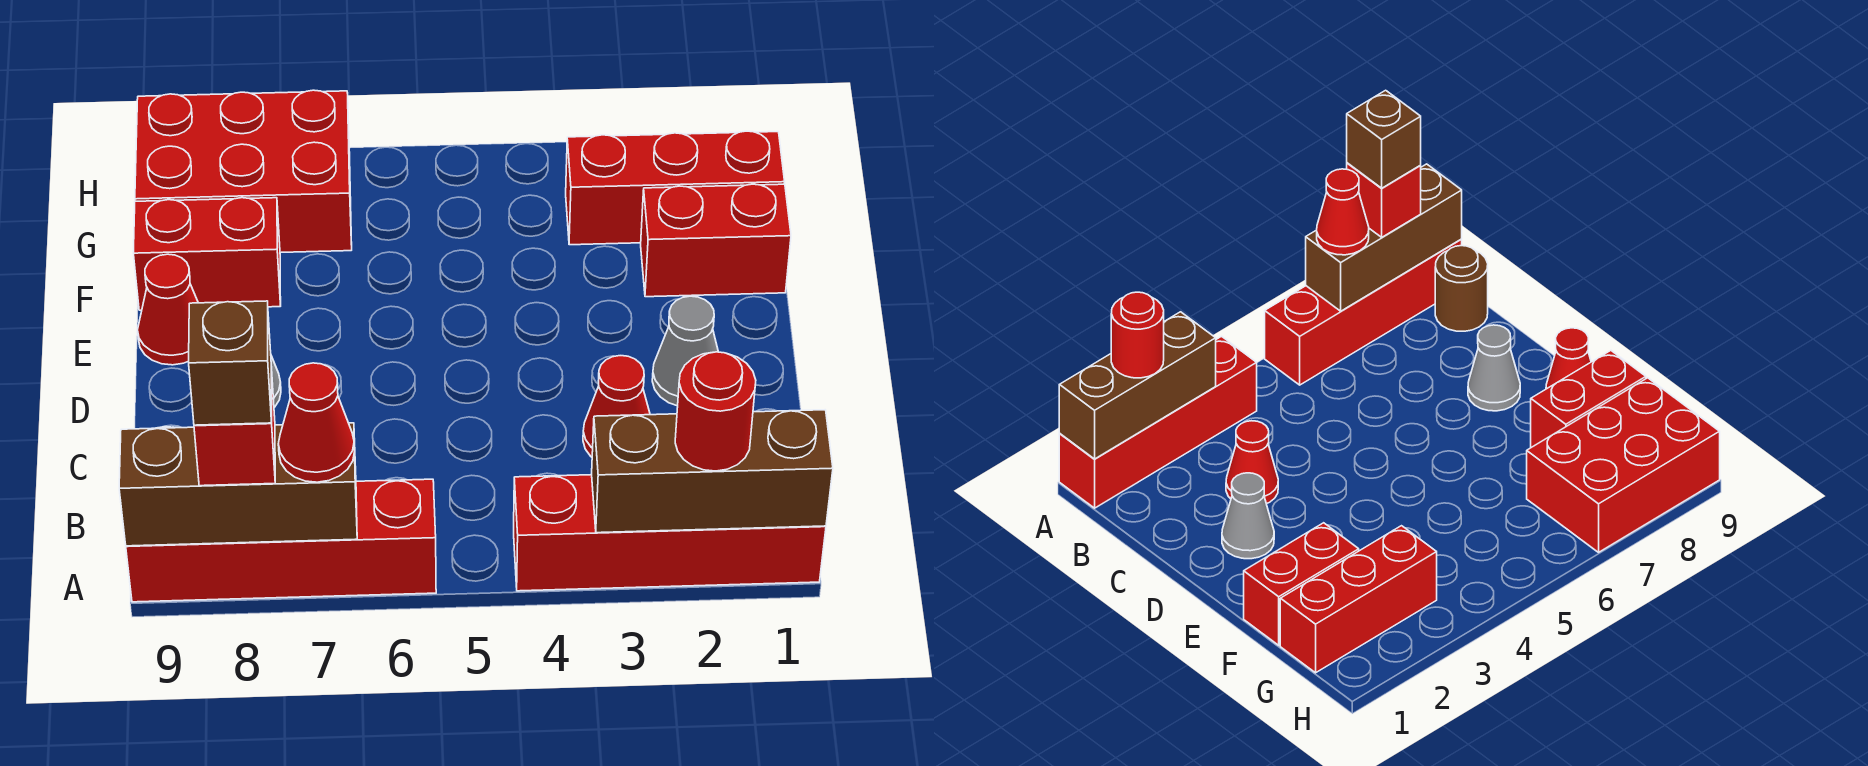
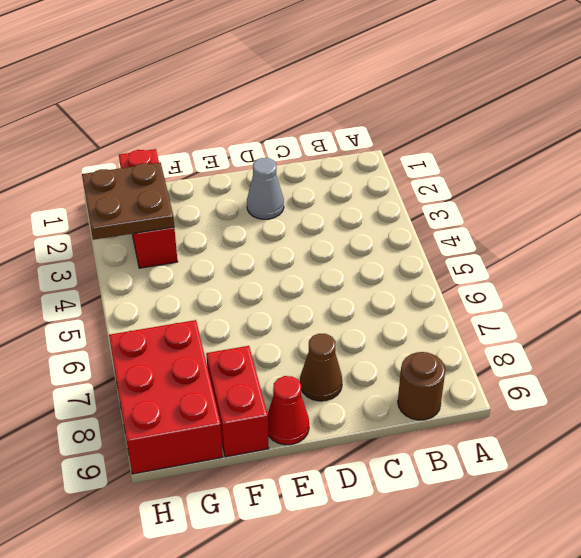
brown cone D8 level 1 -> grey cone D8 level 1
brown plate G2:H3 level 2 -> none
none -> red brick A1:A4 level 1
none -> red brick A6:A9 level 1
none -> red cone C3 level 1

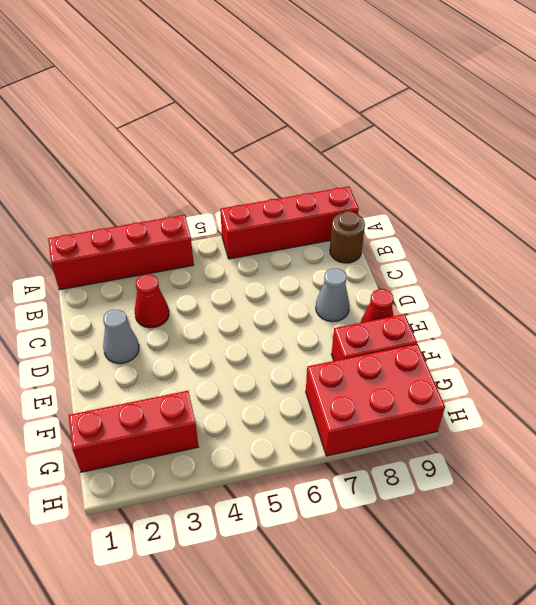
none -> red brick F1:F2 level 1
none -> brown brick A1:A3 level 2
none -> brown brick A7:A9 level 2

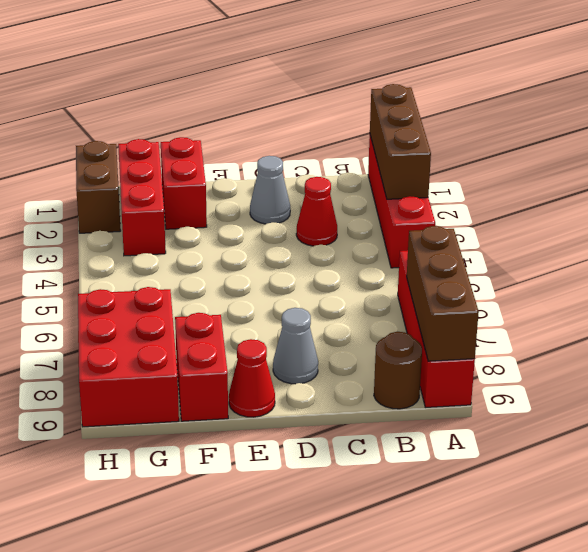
brown brick H1:H2 level 1 -> none
none -> red round brick A2 level 3
none -> red cone A7 level 3
none -> red brick A8 level 3

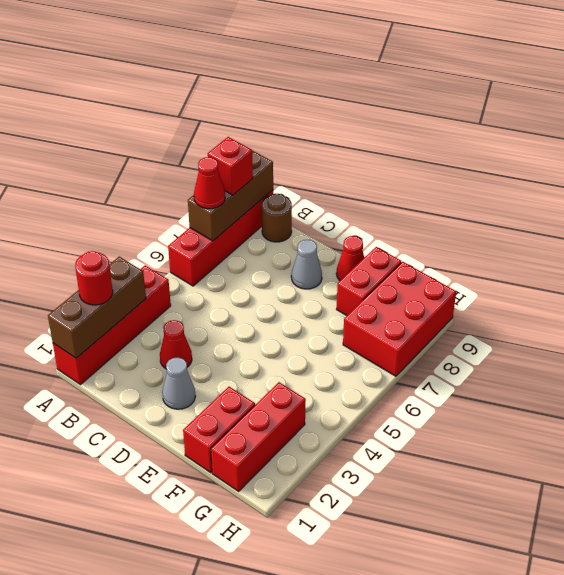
none -> brown brick A8 level 4

